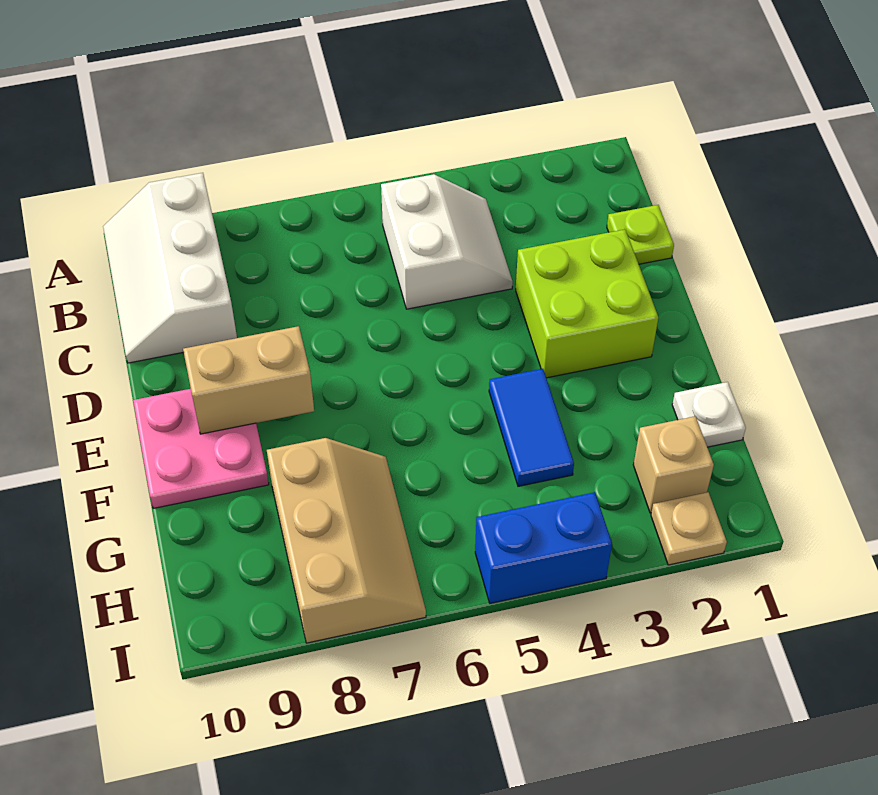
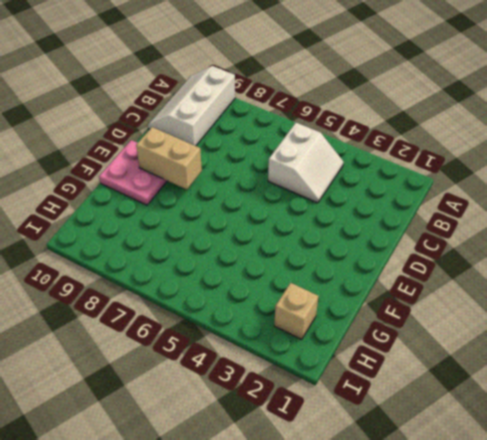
none -> lime plate C1 level 1
none -> lime brick D2:E3 level 1
none -> blue tile F4:G4 level 1

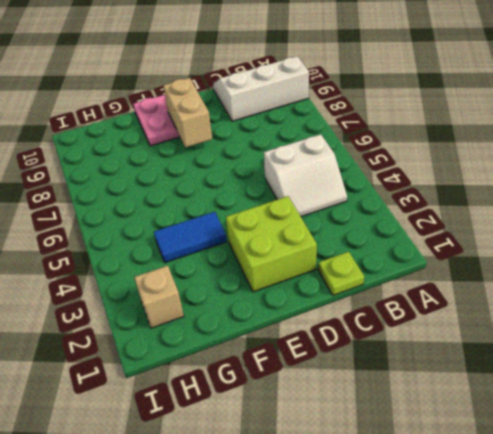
none -> white plate G1 level 1
none -> tan slope G7:I8 level 1 top 8
none -> tan plate I2 level 1

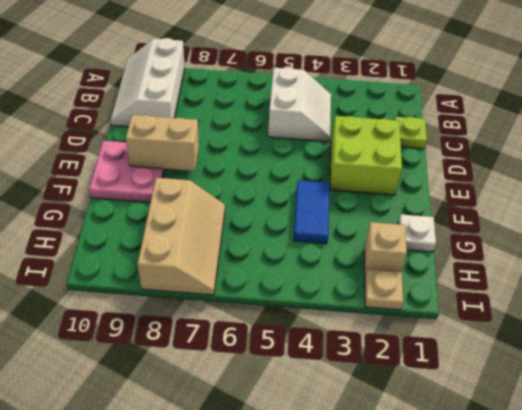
none -> blue brick I4:I5 level 1

